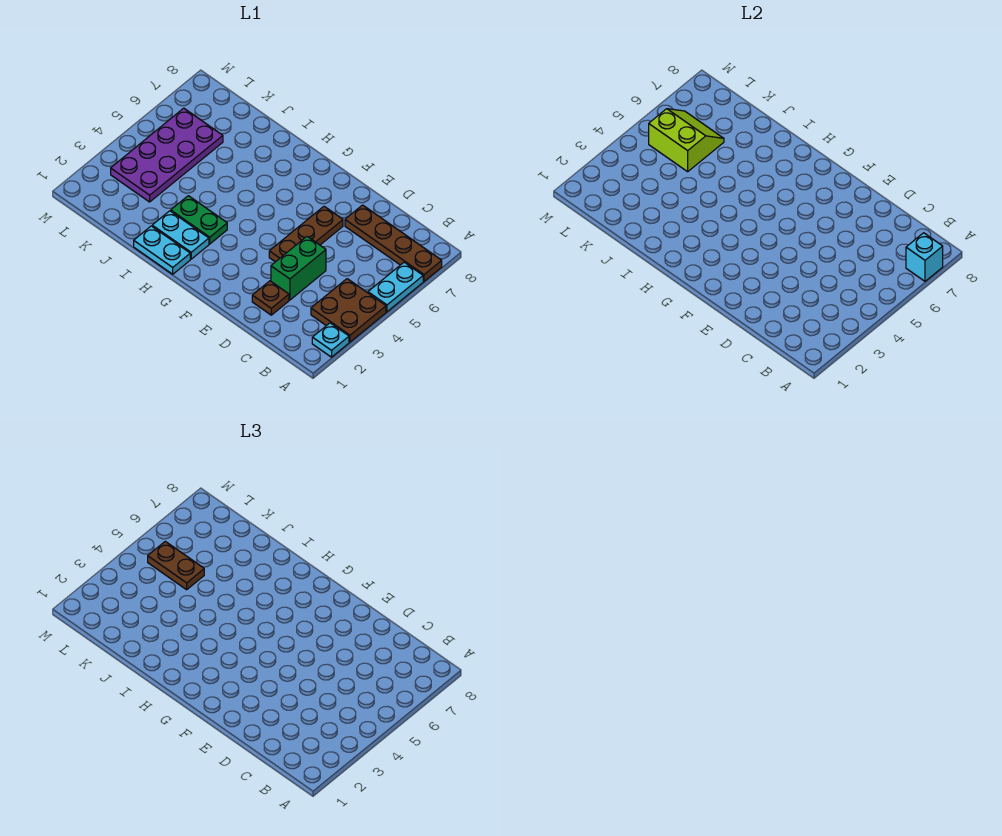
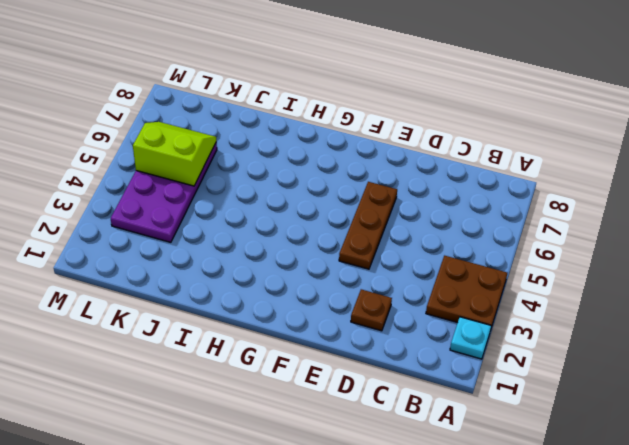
none -> cyan plate A5:A6 level 1
none -> brown plate A7:D7 level 1
none -> green brick D3:D4 level 1

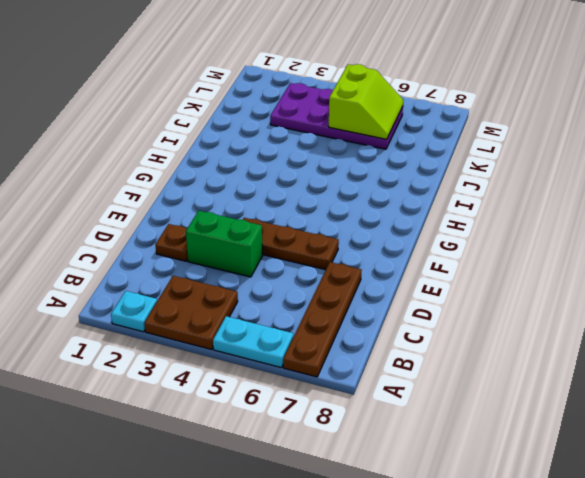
none -> cyan plate H1:I1 level 1
none -> cyan plate H2:I2 level 1
none -> green plate H3:I3 level 1

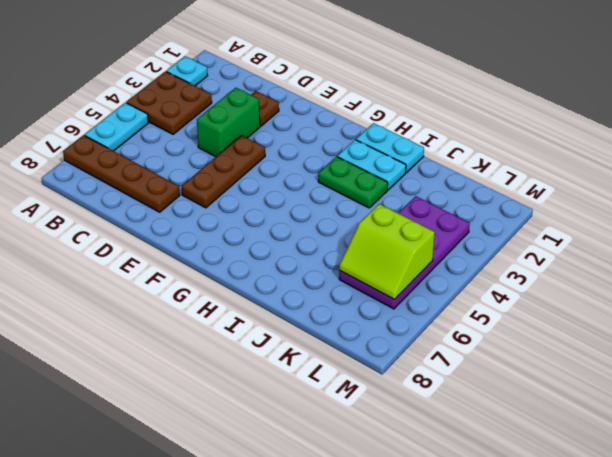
none -> cyan brick A7 level 2
none -> brown plate K5:L5 level 3

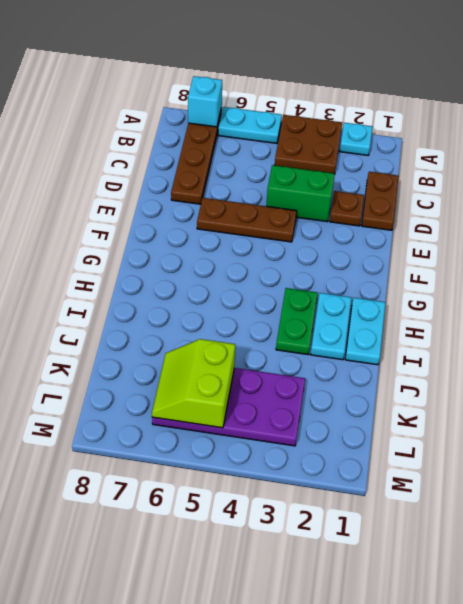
brown plate C1:D1 level 1 -> brown plate K5:L5 level 3

